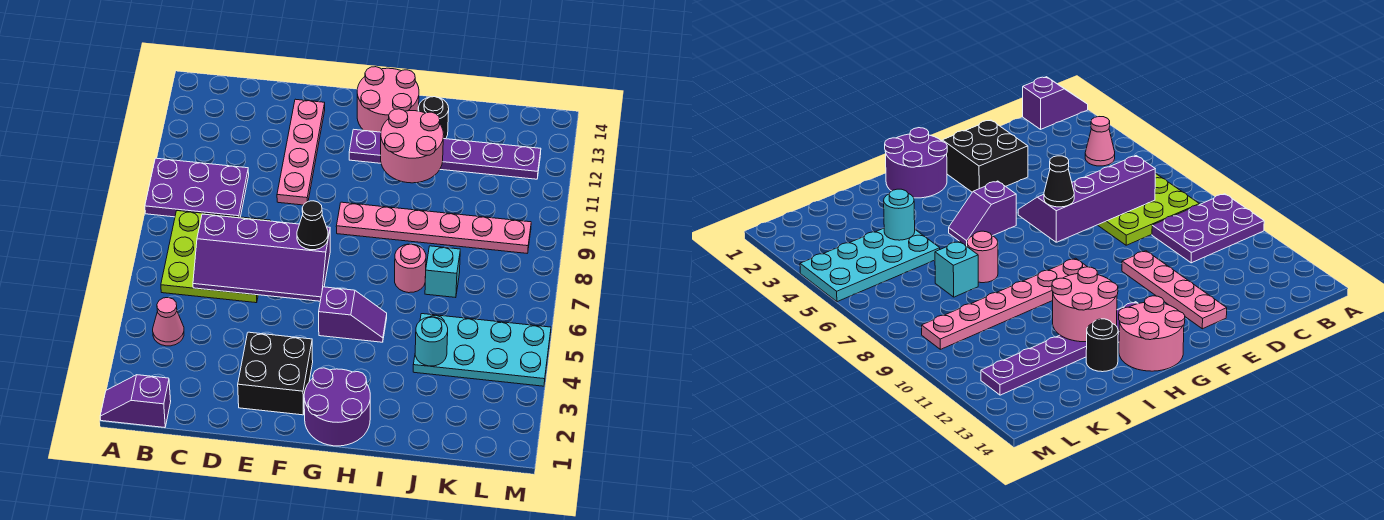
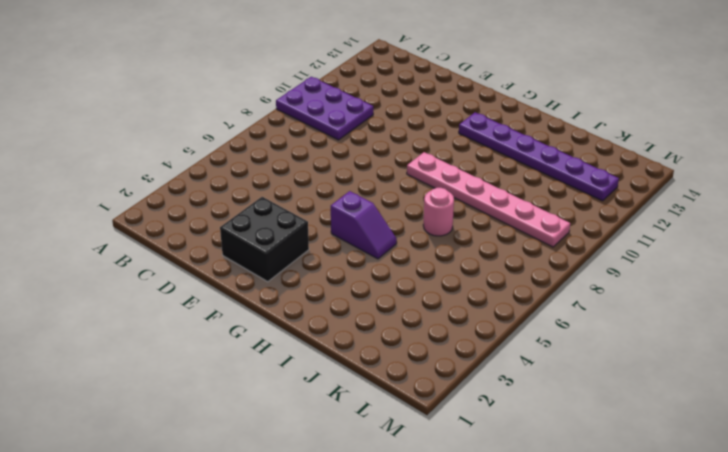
none -> purple slope A1:B1 level 1 top B
none -> pink cone B4 level 1
none -> lime plate B6:D8 level 1

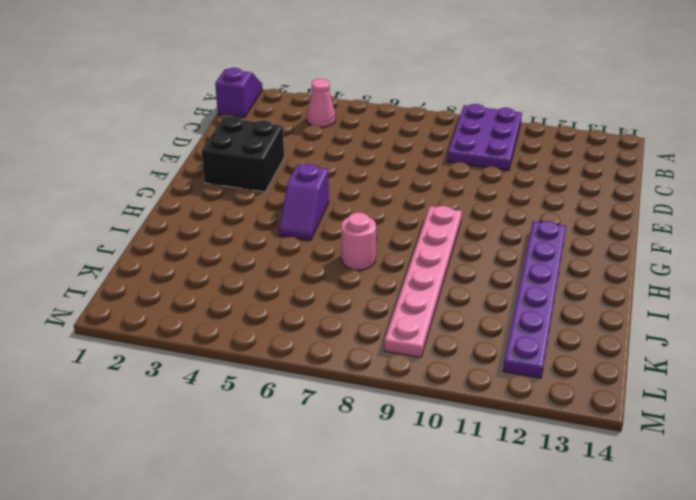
none -> lime plate B6:D8 level 1
none -> pink plate E10:E13 level 1
none -> purple round brick G1:H2 level 1

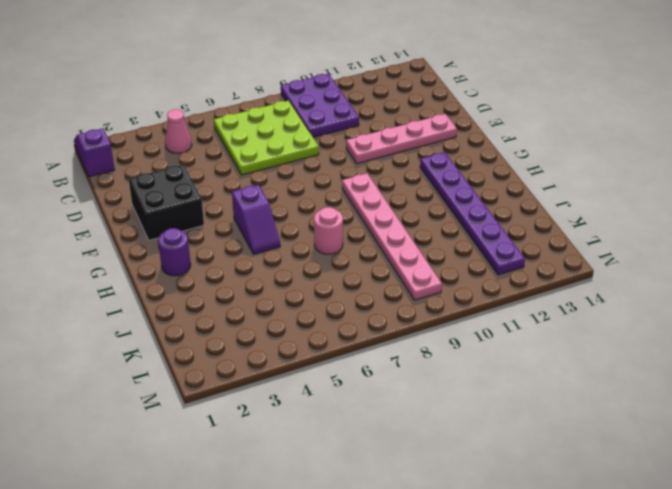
purple round brick H2 level 1 -> purple round brick G1:H2 level 1
none -> pink round brick G13:H14 level 1
none -> black round brick I13 level 1
none -> cyan plate J4:M5 level 1

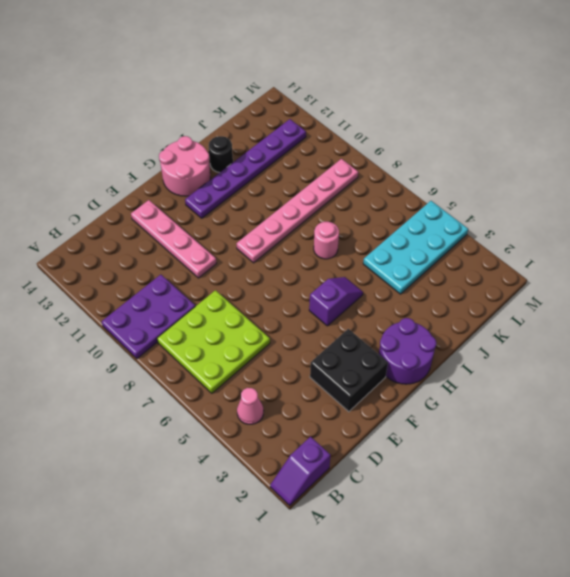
none -> cyan brick J7 level 1
none -> purple slope C6:F7 level 2 top 7
none -> pink round brick H11:I12 level 2

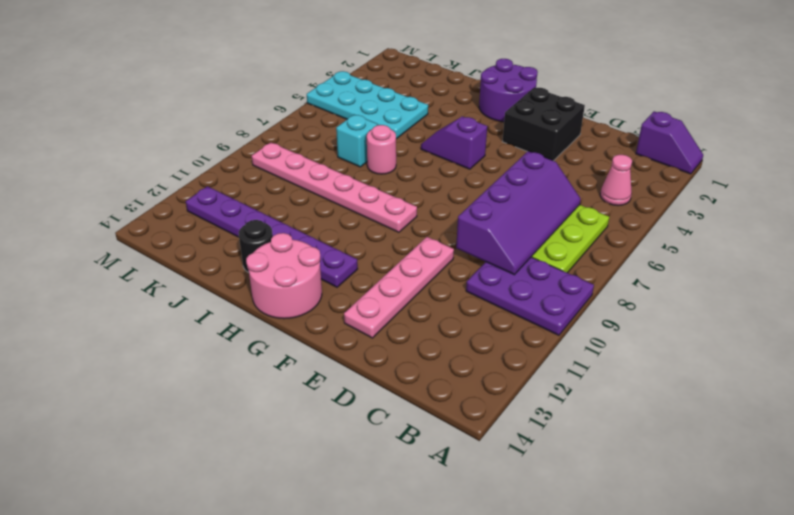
purple slope C6:D9 level 2 top D -> purple slope C6:F7 level 2 top 7
none -> pink round brick H11:I12 level 2
none -> cyan round brick J4 level 2
none -> black cone F7 level 3

